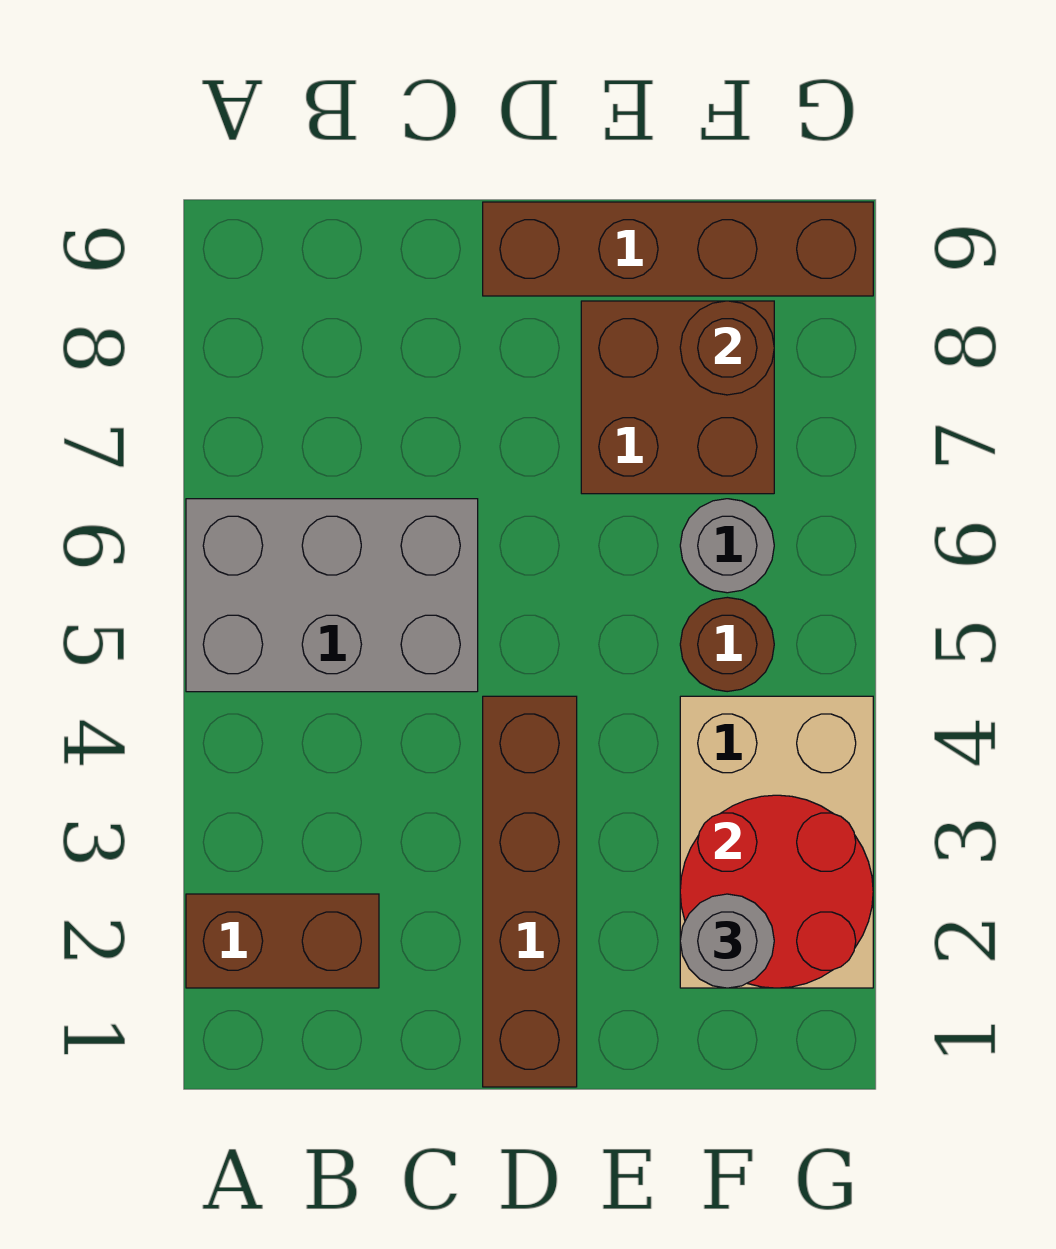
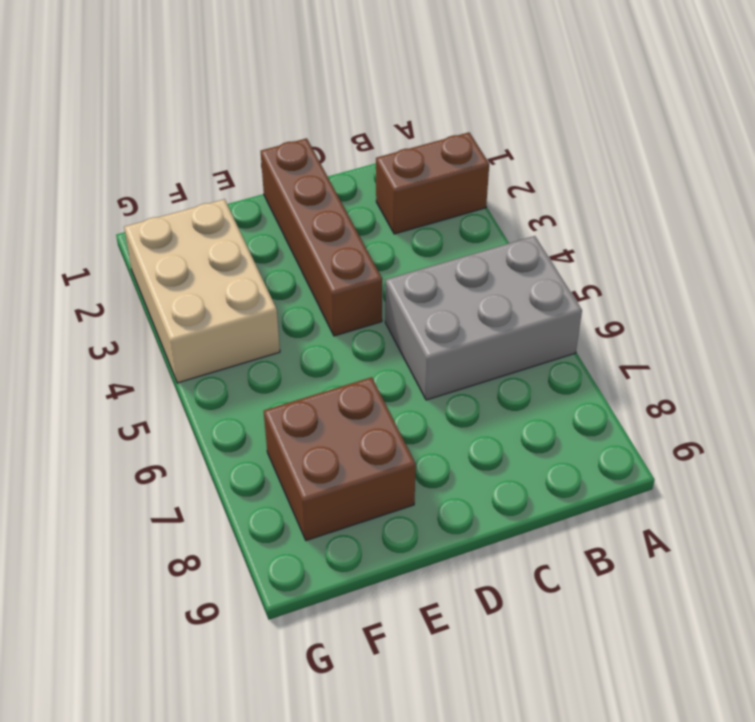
none -> brown brick D9:G9 level 1
none -> brown round brick F5 level 1

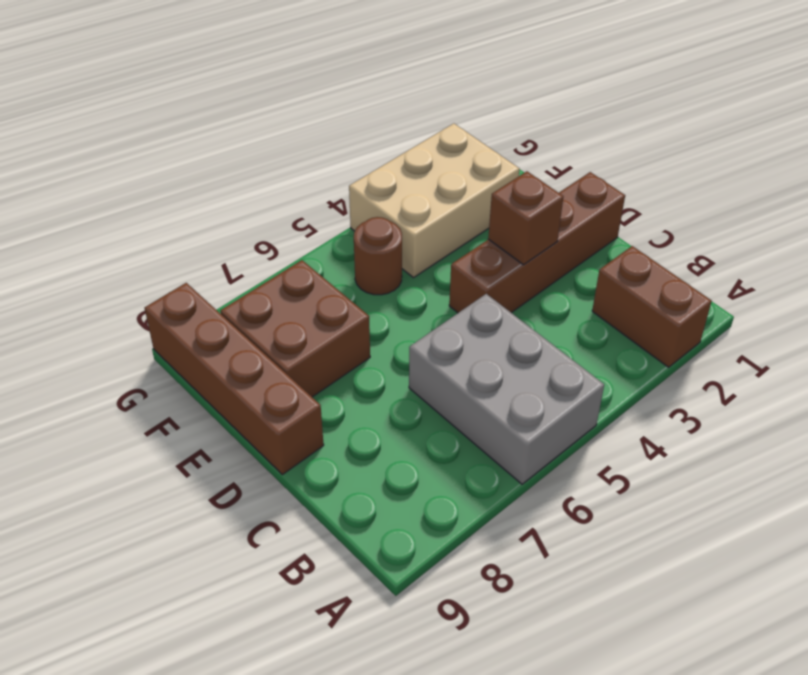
brown brick D3 level 2 -> none
none -> grey round brick F6 level 1
none -> red round brick F2:G3 level 2

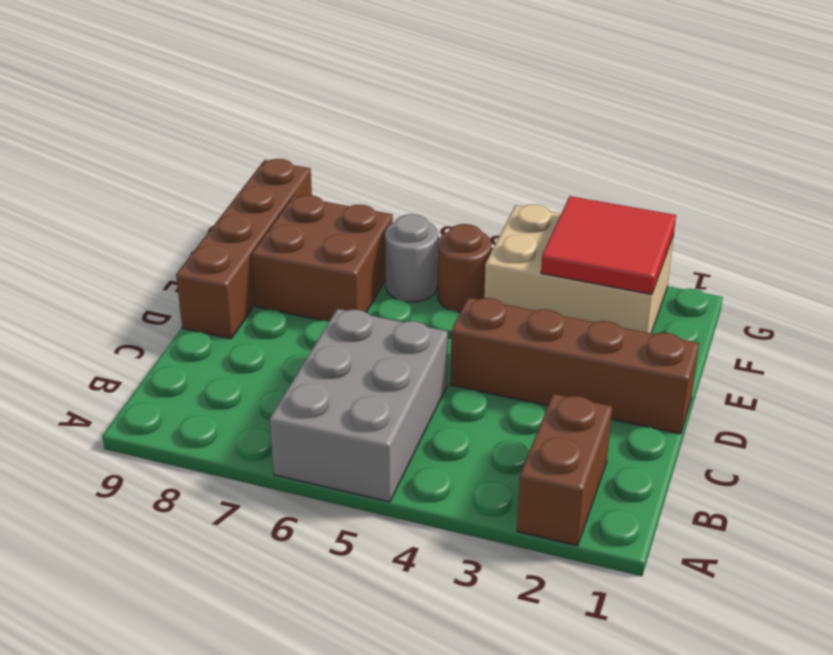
red tile F2:G3 level 2 -> red round brick F2:G3 level 2
none -> brown round brick F8 level 2
none -> grey round brick F2 level 3

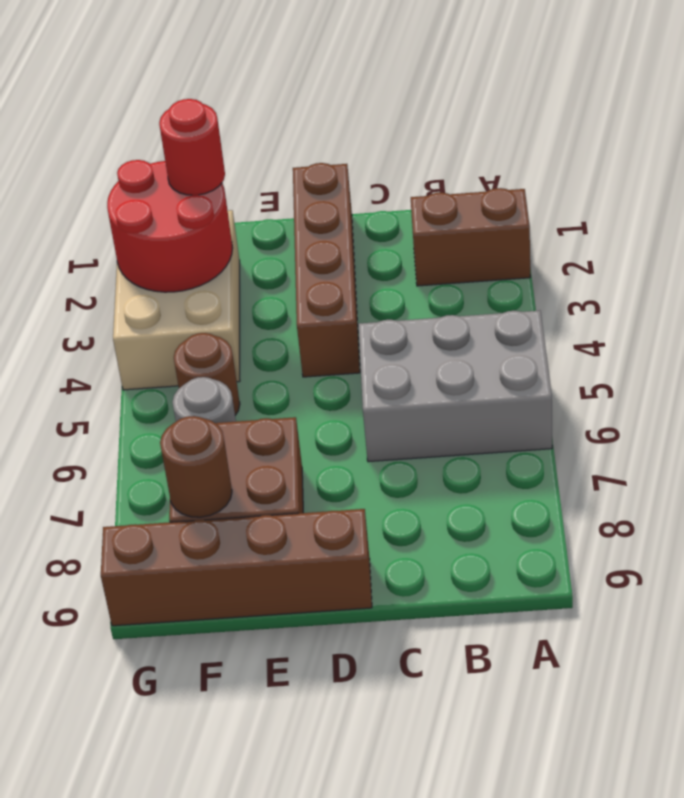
red round brick F2 level 3 -> grey round brick F2 level 3

